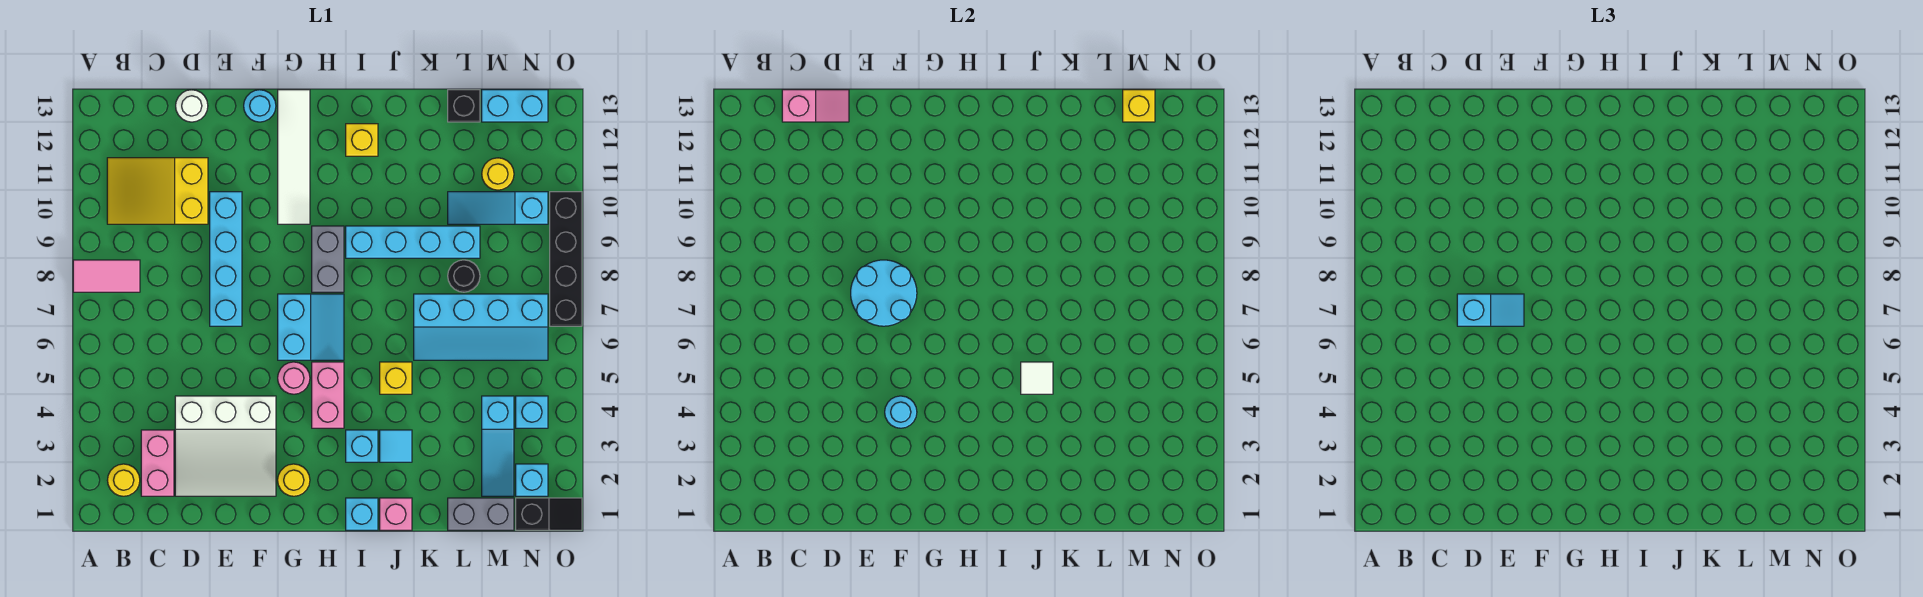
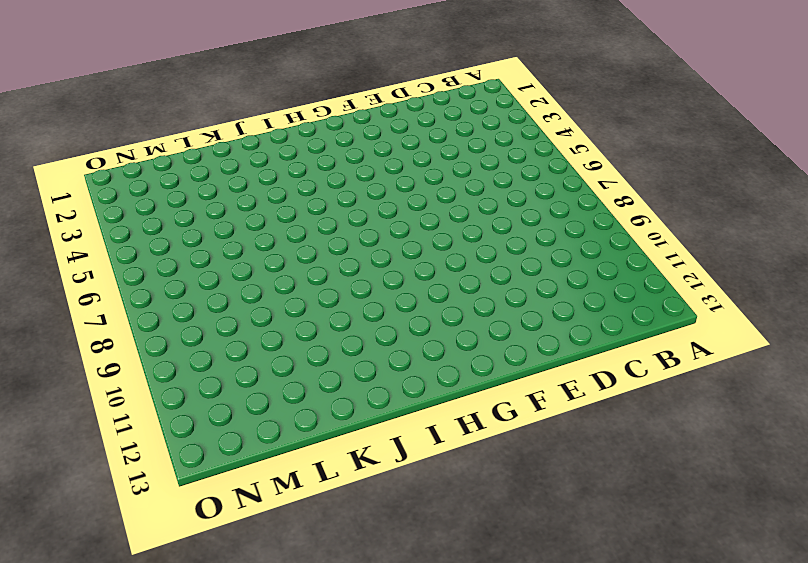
none -> pink tile A8:B8 level 1
none -> yellow round brick B2 level 1
none -> yellow slope B10:D11 level 1 top D
none -> pink brick C2:C3 level 1

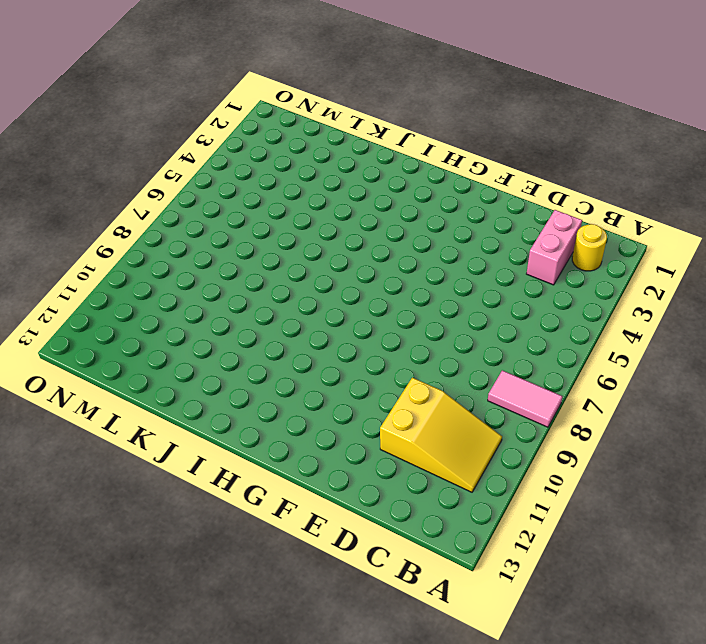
none -> white slope D2:F4 level 1 top 4
none -> white round brick D13 level 1
none -> cyan brick E7:E10 level 1
none -> cyan round brick F13 level 1

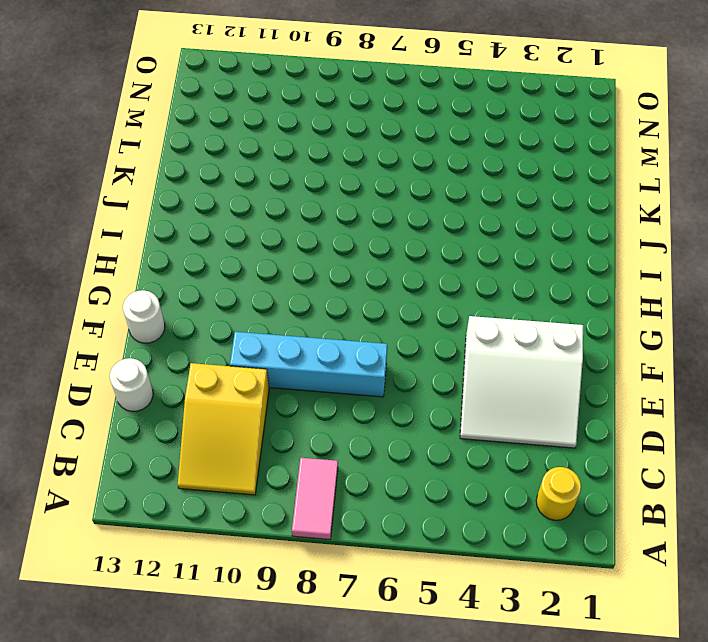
white slope D2:F4 level 1 top F -> white slope D2:F4 level 1 top 4
white round brick F13 level 1 -> cyan round brick F13 level 1
none -> pink brick C2:C3 level 1
none -> yellow round brick G2 level 1
none -> pink round brick G5 level 1
none -> cyan slope G6:H7 level 1 top G

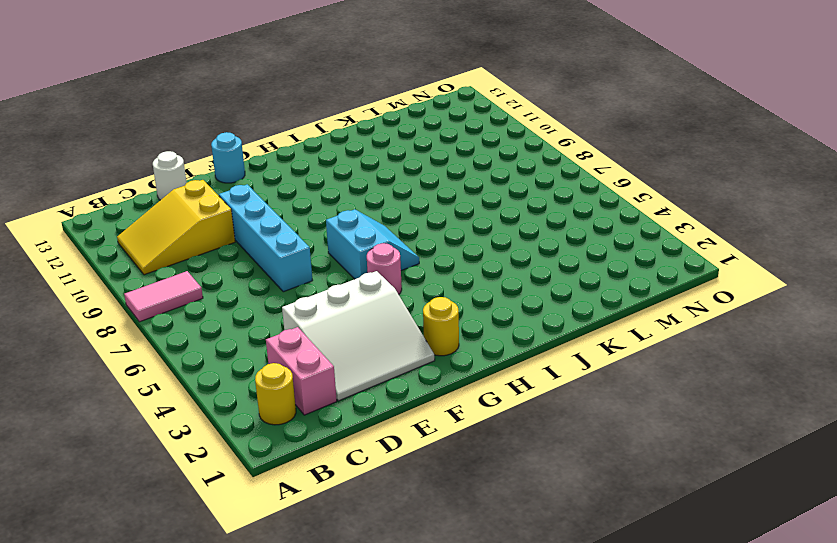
none -> white tile G10:G13 level 1
none -> pink brick H4:H5 level 1
none -> grey brick H8:H9 level 1
none -> cyan brick I1 level 1

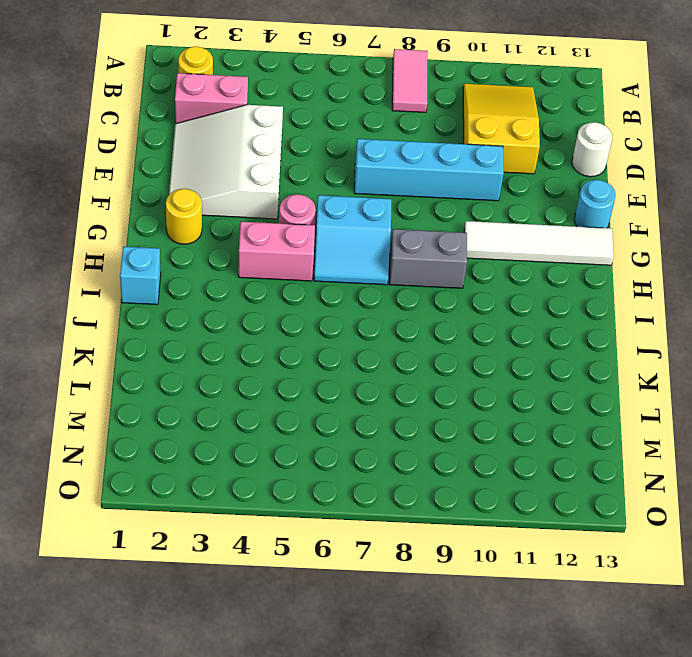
none -> cyan brick I3 level 1
none -> cyan brick I9:L9 level 1
none -> yellow brick I12 level 1
none -> pink brick J1 level 1

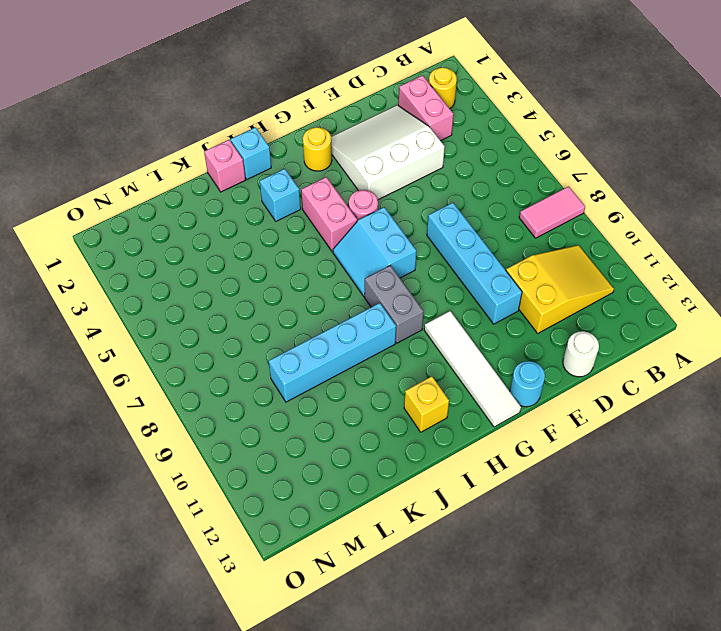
none -> cyan tile J3 level 1
none -> yellow brick J5 level 1
none -> cyan slope K6:N7 level 1 top 7
none -> grey brick L1:M1 level 1

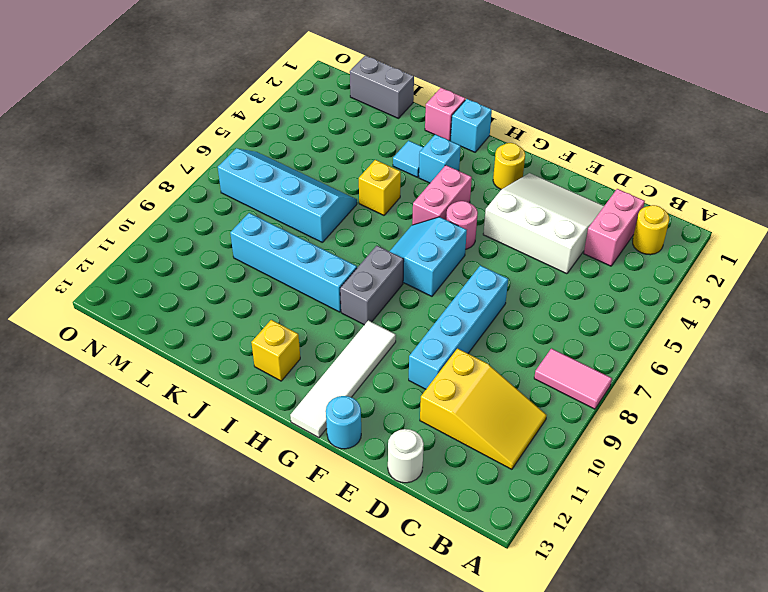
none -> black round brick L8 level 1
none -> cyan slope L10:N10 level 1 top N
none -> black brick L13 level 1
none -> cyan slope M2:M4 level 1 top 4

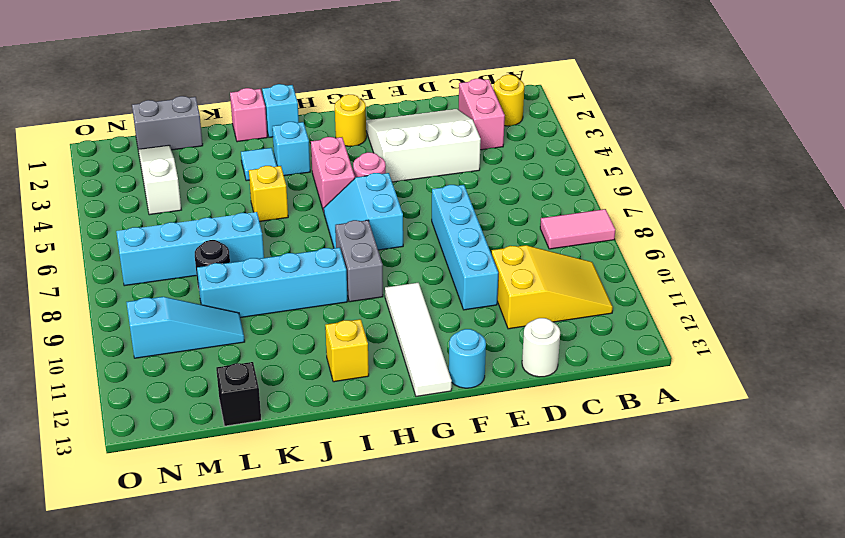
white slope M2:M4 level 1 top 4 -> cyan slope M2:M4 level 1 top 4
none -> yellow round brick M11 level 1
none -> cyan brick M13:N13 level 1
none -> black slope N1:O1 level 1 top N
none -> cyan brick N2 level 1

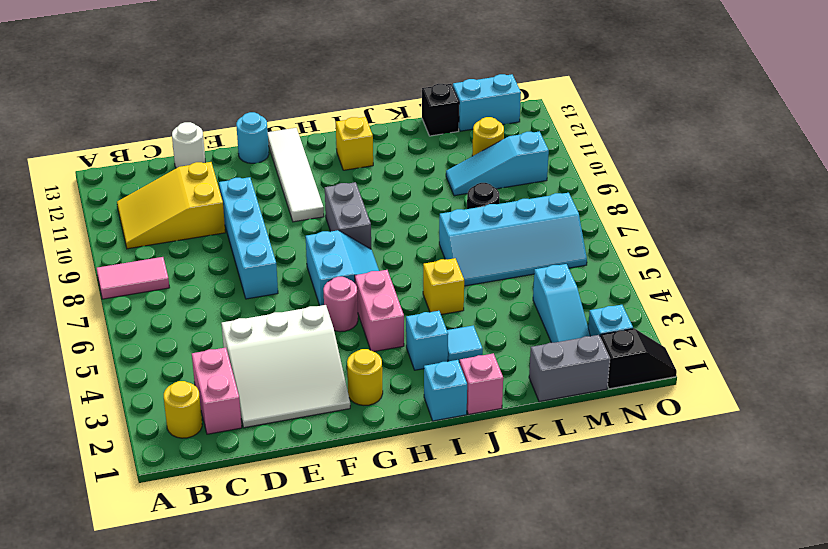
none -> cyan brick I9:L9 level 1
none -> cyan brick N4 level 1
none -> black brick O7:O10 level 1
none -> pink slope C13:D13 level 2 top C

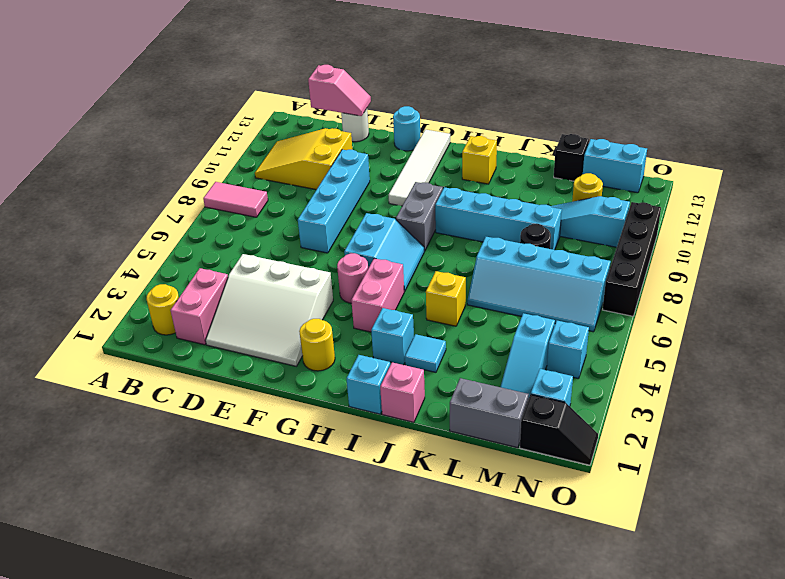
none -> cyan round brick E7:F8 level 2
none -> cyan round brick F4 level 2
none -> white tile J5 level 2
none -> yellow brick M13 level 2

